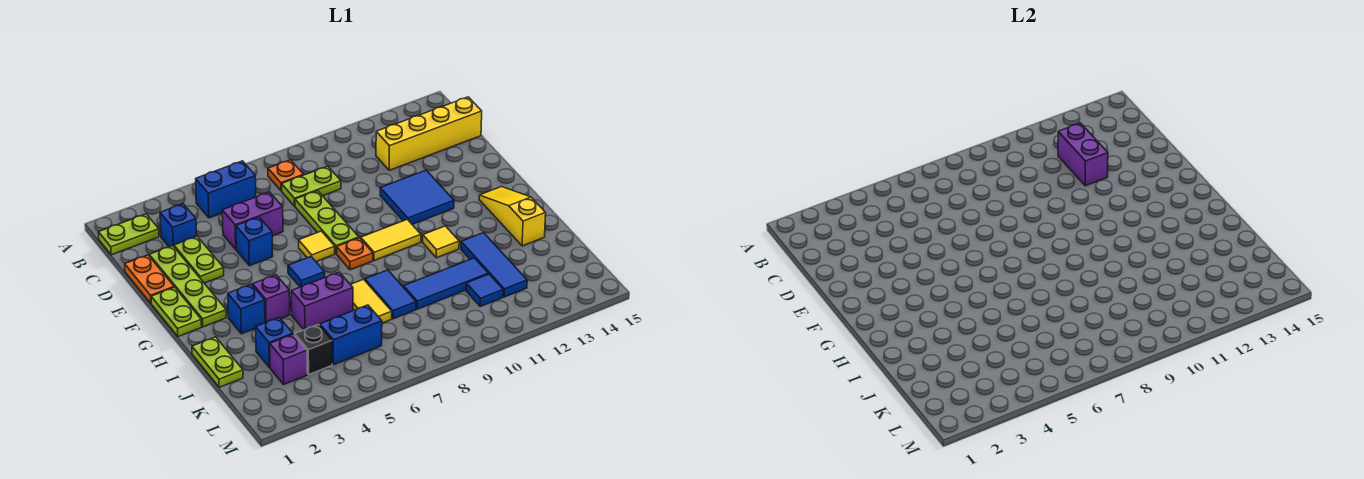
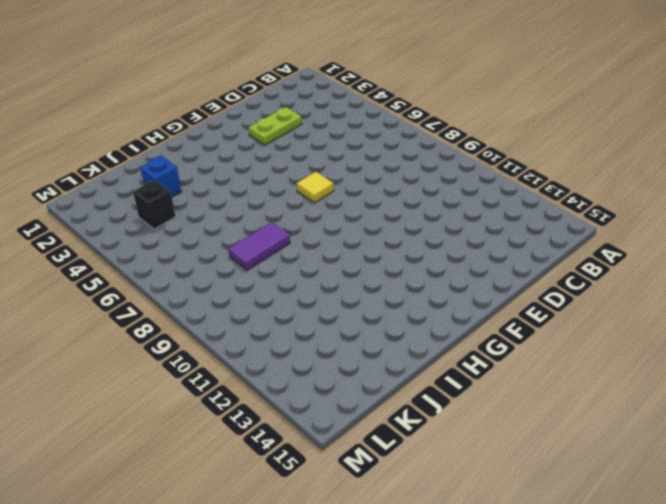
purple tile I8:J8 level 1 -> blue tile I8:J8 level 1
none -> lime plate B1:B2 level 1
none -> blue brick B5:B6 level 1
none -> orange plate B8 level 1
none -> blue brick C3 level 1

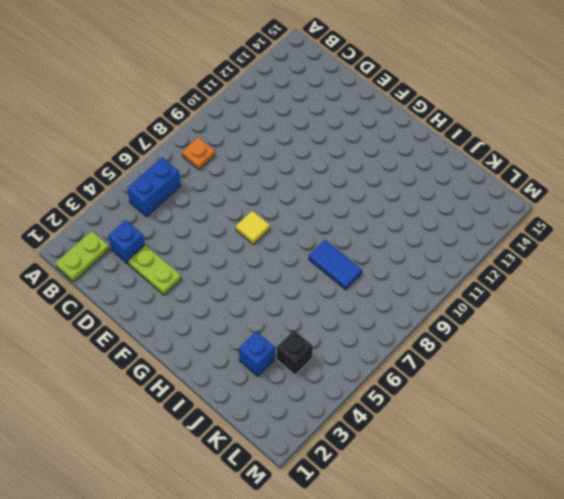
none -> lime plate C8:C9 level 1
none -> yellow brick C12:C15 level 1
none -> orange plate D1:E1 level 1
none -> lime plate D2:G2 level 1

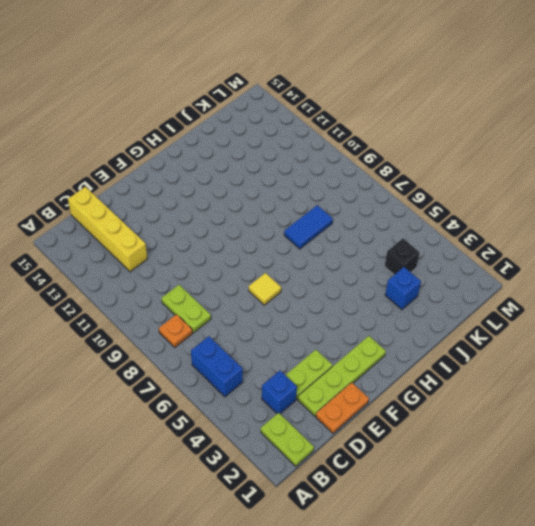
none -> purple brick D5:D6 level 1
none -> lime plate D8:F8 level 1
none -> blue brick E5 level 1
none -> blue tile E11:F12 level 1

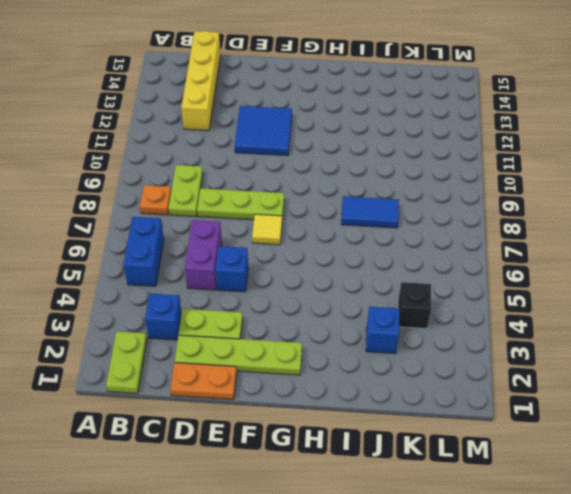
none -> lime plate F1:G1 level 1
none -> blue tile G6 level 1
none -> orange plate G8 level 1
none -> yellow tile G9:G10 level 1

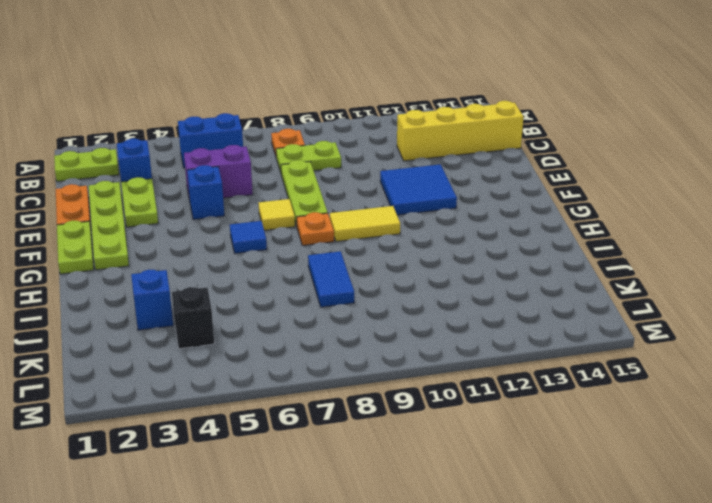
none -> yellow slope G14:I14 level 1 top I
none -> blue brick H3 level 1
none -> purple brick H4 level 1
none -> yellow tile H11 level 1

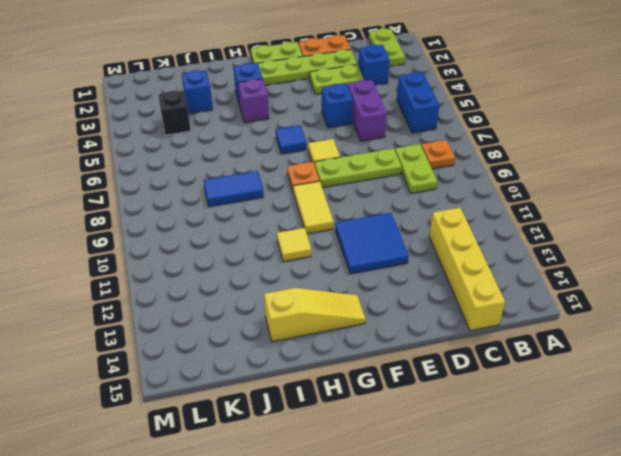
none -> lime plate I1:J1 level 1
none -> purple brick I5:I6 level 1
none -> yellow tile I7:J7 level 1
none -> blue tile I12:K12 level 1

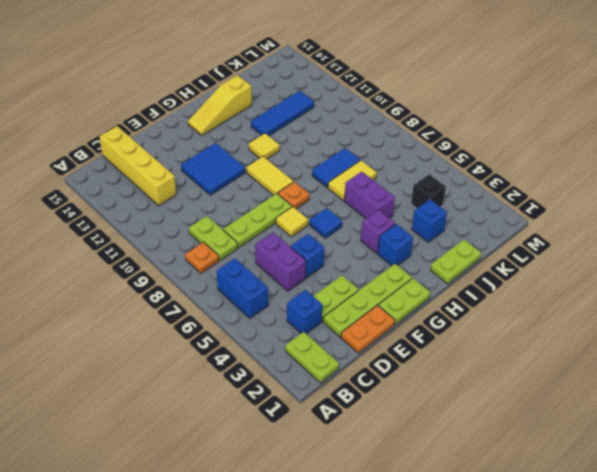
none -> blue tile J9:J11 level 1
none -> purple brick K3 level 1
none -> blue brick K5:K6 level 1
none -> blue tile K11 level 1

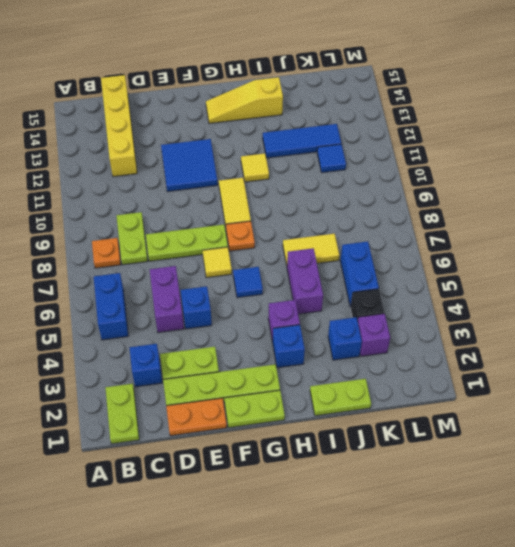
none -> blue tile I8:J8 level 1
none -> blue tile J9:J11 level 1
none -> purple brick C12:D12 level 2

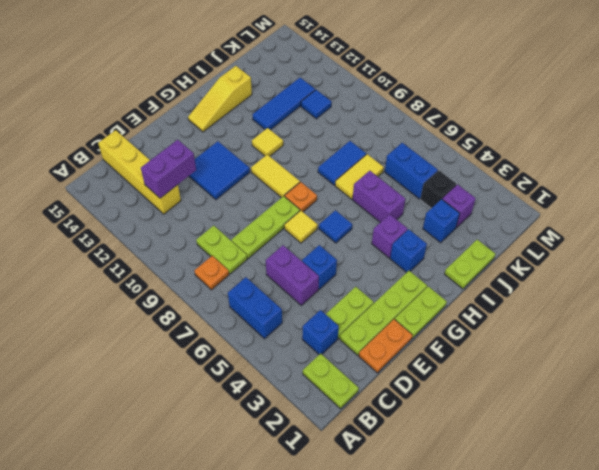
none -> blue tile J9:J11 level 1

